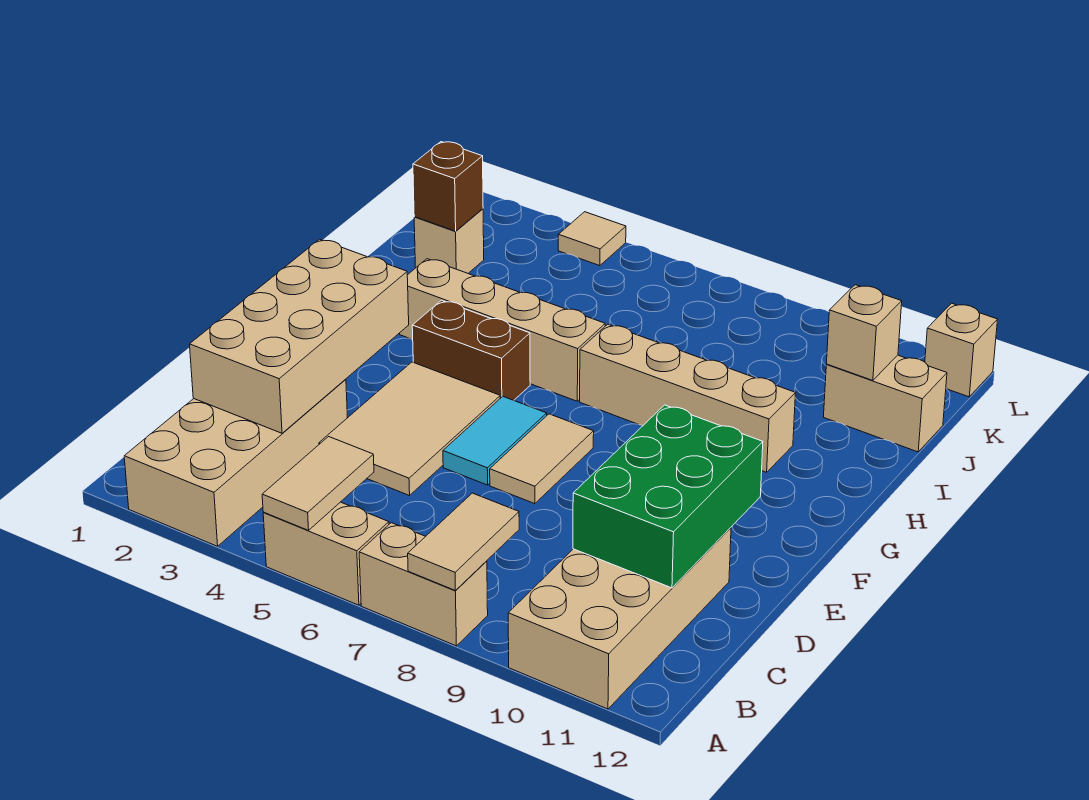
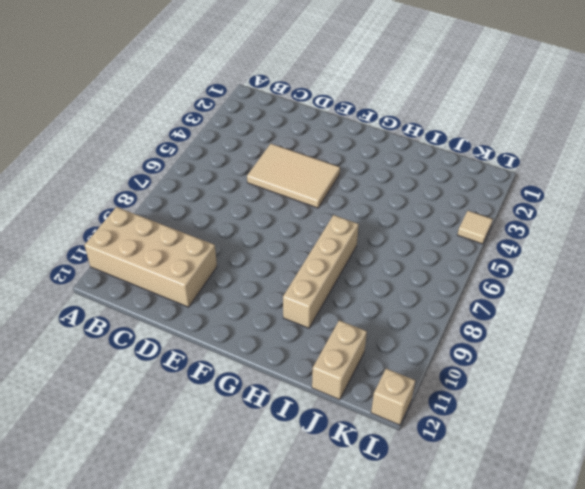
none -> tan brick A2:D3 level 1
none -> tan brick A5:A6 level 1
none -> tan brick A7:A8 level 1

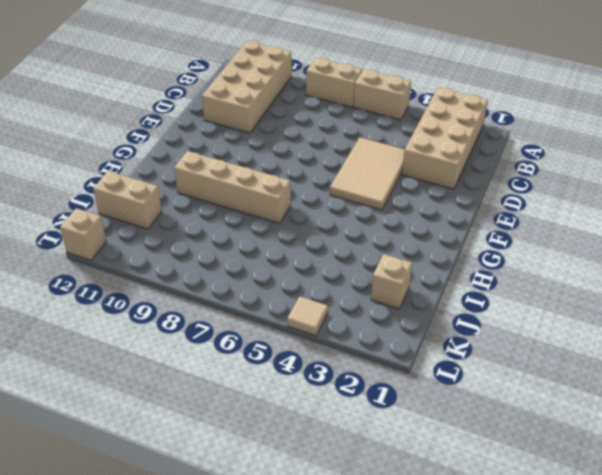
none -> cyan tile E6:F6 level 1
none -> tan tile E7:F7 level 1
none -> brown brick G4:G5 level 1

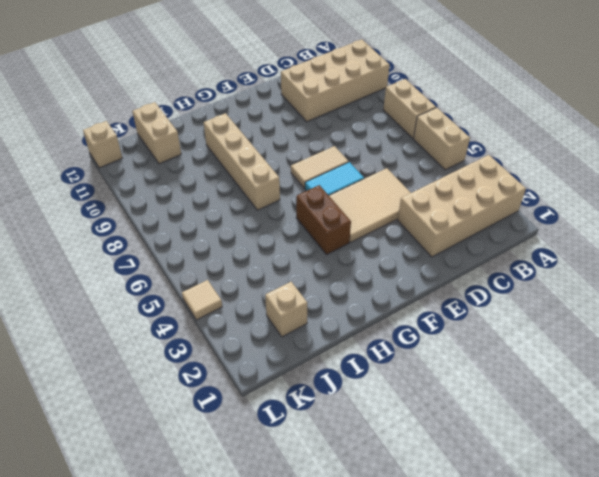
none -> tan brick H3:H6 level 1
none -> tan tile A5:B5 level 2
none -> tan tile A8:B8 level 2

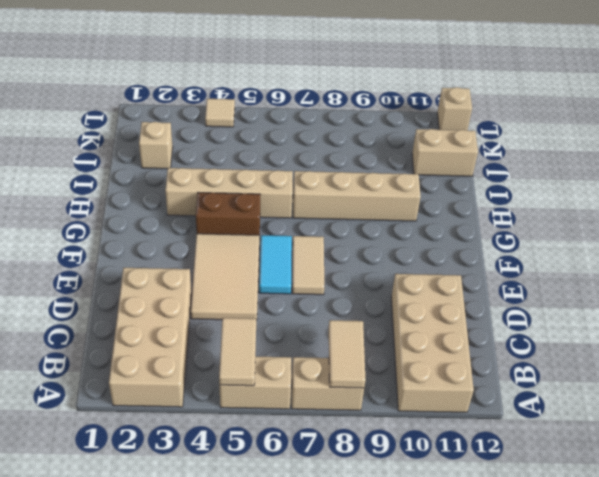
none -> tan brick C2:F3 level 2
none -> green brick C10:E11 level 2
none -> brown brick J2 level 2

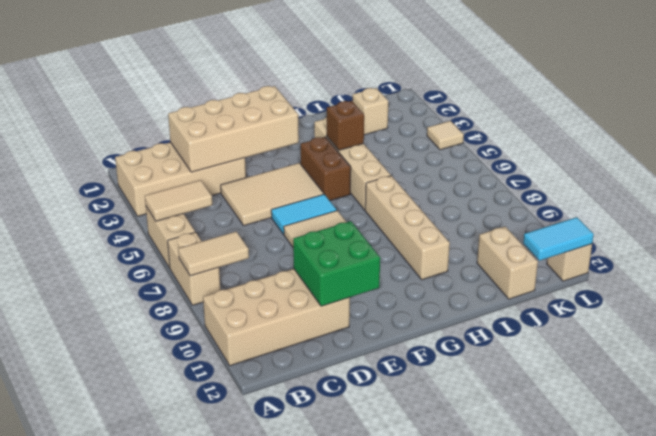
green brick D10:E11 level 2 -> green brick C10:E11 level 2
brown brick H4 level 2 -> brown brick J2 level 2
cyan tile K12:L12 level 2 -> none
none -> tan brick J11 level 2

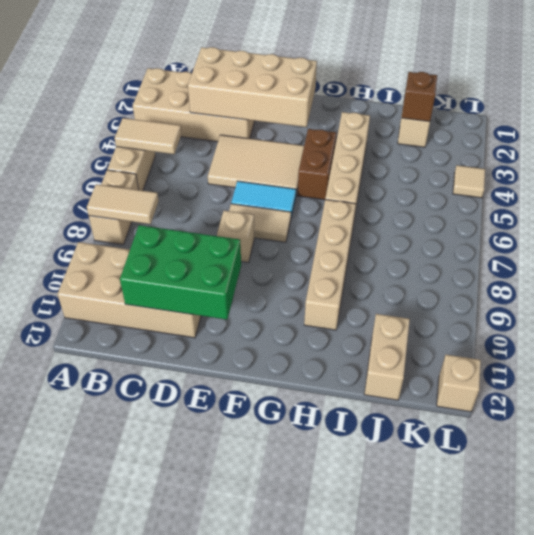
tan brick E8 level 1 -> tan brick J11 level 2

